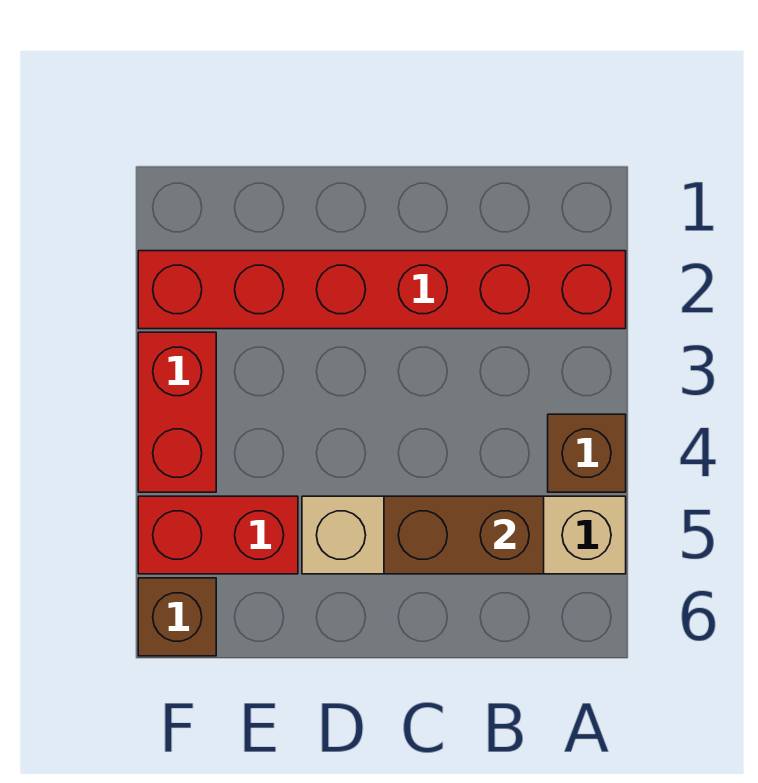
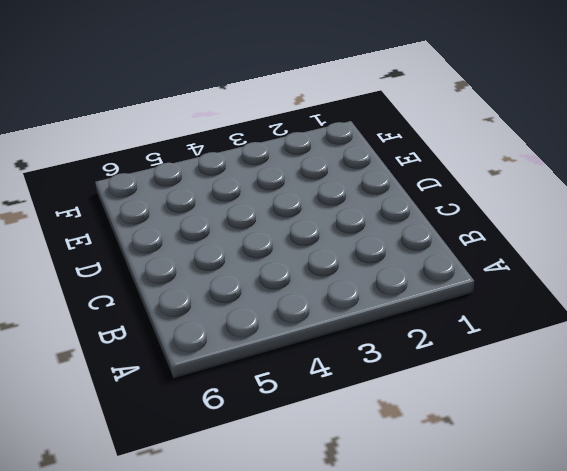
none -> red brick A2:F2 level 1
none -> brown brick A4 level 1

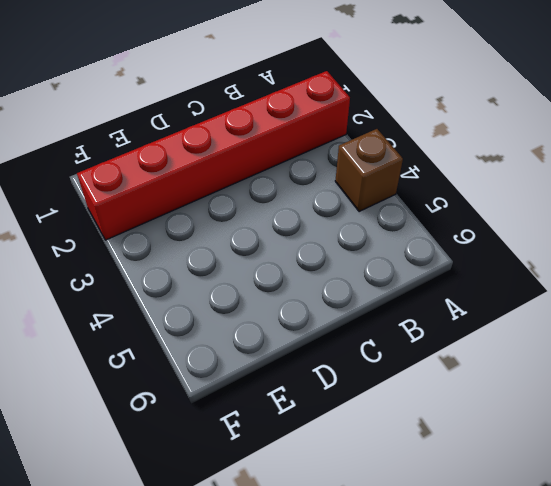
none -> tan brick A5:D5 level 1
none -> red brick E5:F5 level 1

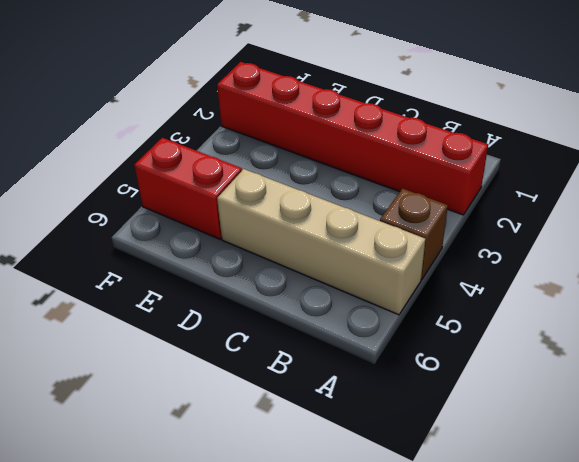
none -> red brick F3:F4 level 1
none -> brown brick F6 level 1

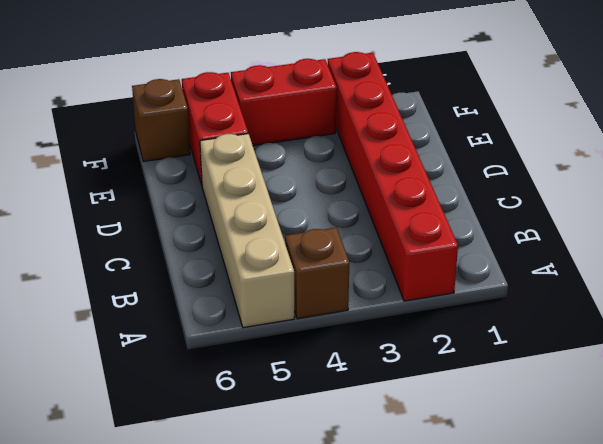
none -> brown brick B5:C5 level 2

